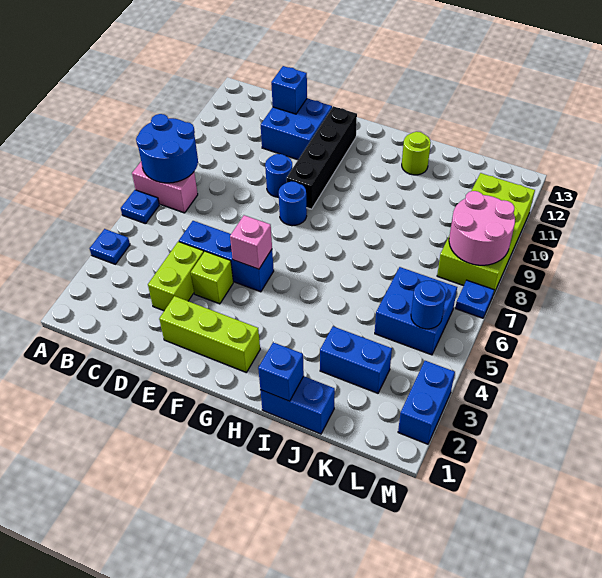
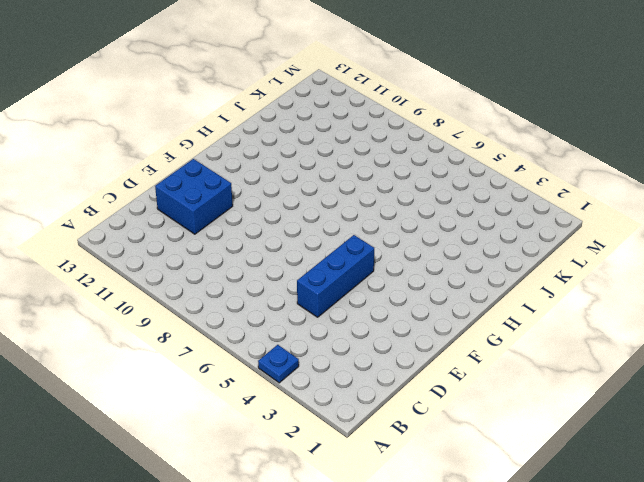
none -> blue plate A6 level 1
none -> pink brick A7:B7 level 1
none -> lime brick D3:D4 level 1

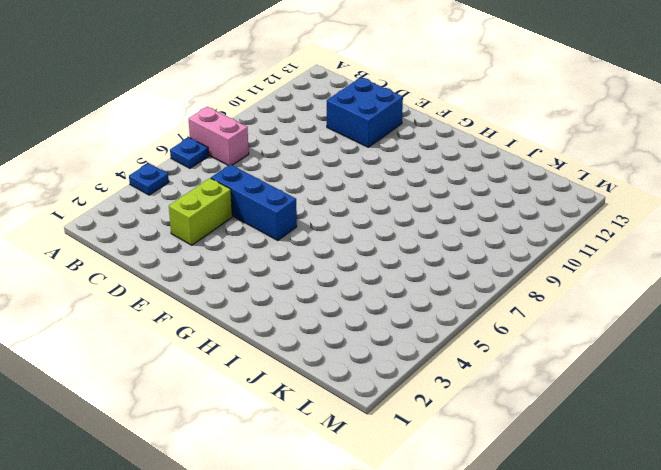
none -> lime brick E2:G2 level 1
none -> lime brick E4 level 1
none -> blue round brick E9 level 1

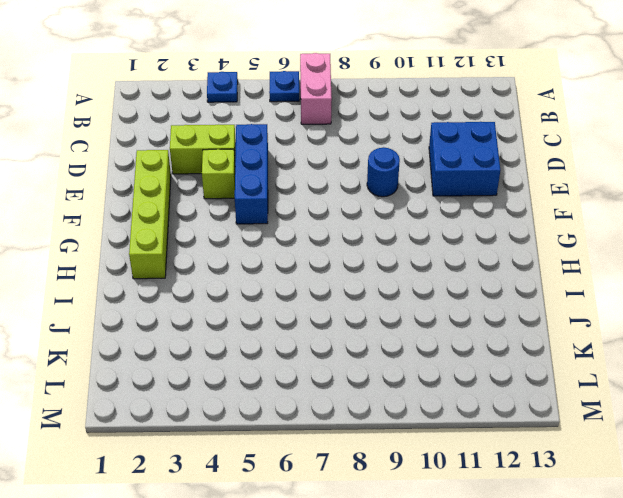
lime brick E2:H2 level 1 -> lime brick E2:G2 level 1
none -> blue round brick F8 level 1
none -> black brick F9:F12 level 1
none -> blue brick I1:J1 level 1

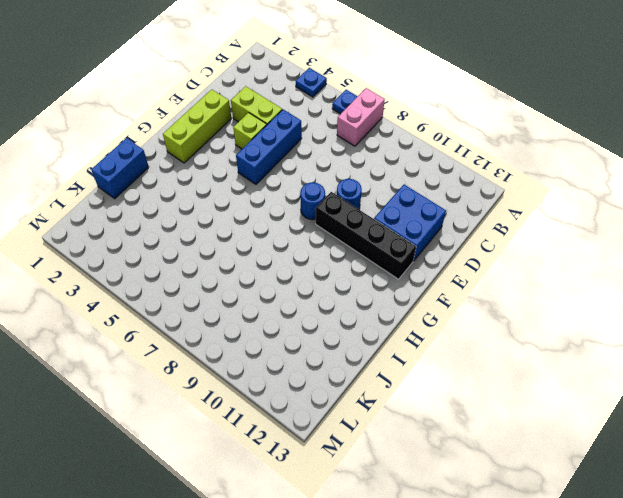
none -> lime round brick I12 level 1
none -> blue brick J3:K3 level 1
none -> blue brick K5:L6 level 1

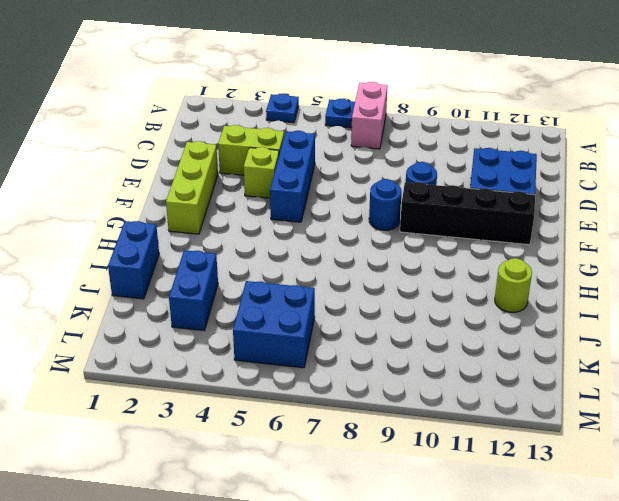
none -> lime brick L8:M11 level 1
none -> blue brick M2:M3 level 1
none -> blue plate M7 level 1

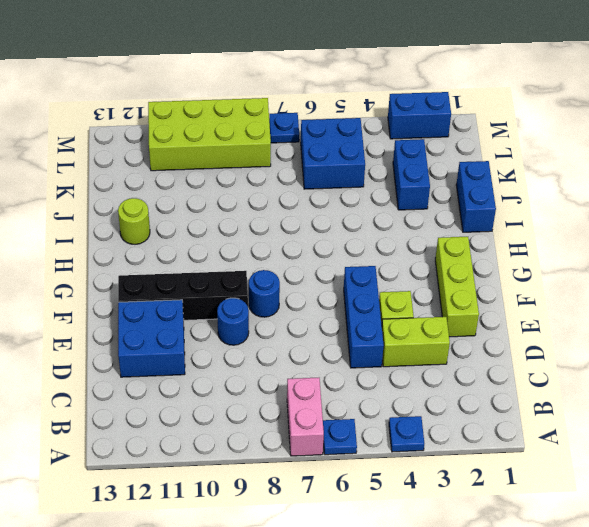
none -> blue round brick A7:B8 level 2
none -> blue brick D12 level 2
none -> pink brick F5 level 2

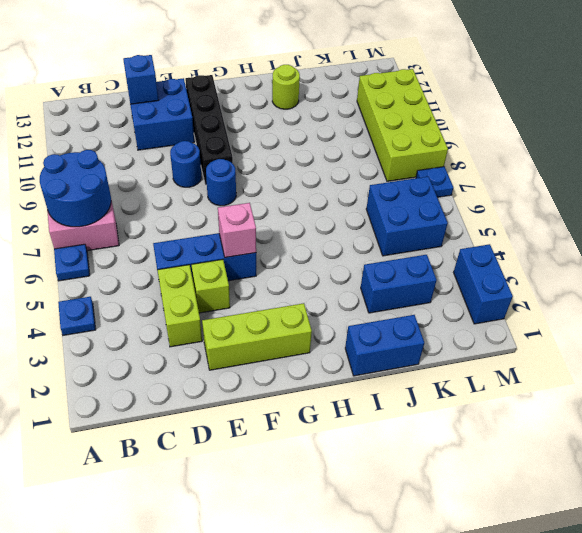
none -> blue brick I1 level 2
none -> blue round brick L5 level 2
none -> pink round brick L8:M9 level 2

